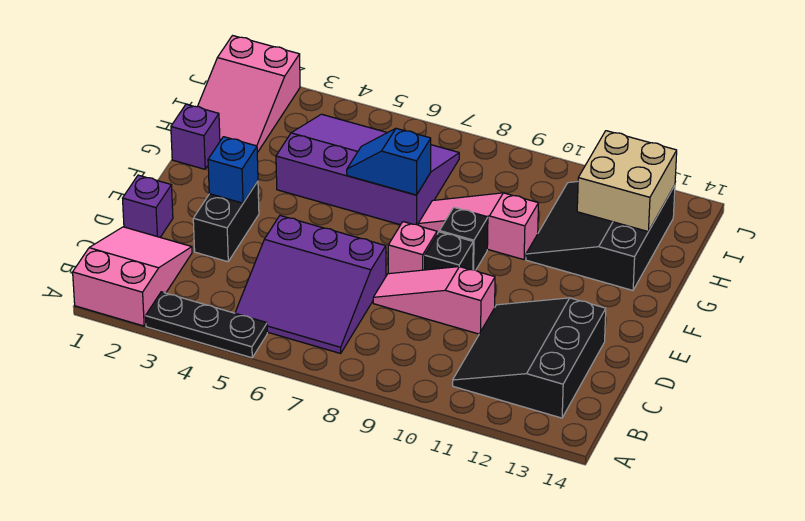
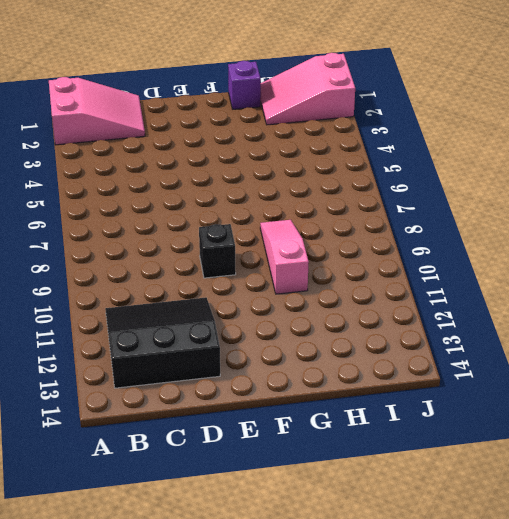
none -> black plate A3:A5 level 1
none -> purple slope B5:D7 level 1 top D
none -> purple brick D1 level 1

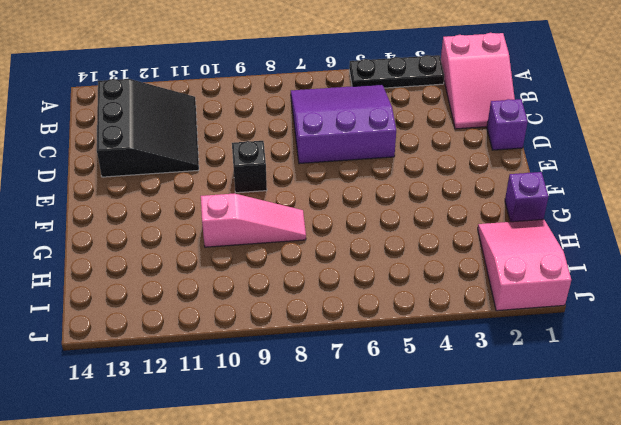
none -> black brick D3:E3 level 1
none -> pink slope D8:D10 level 1 top 10
none -> pink brick E8 level 1

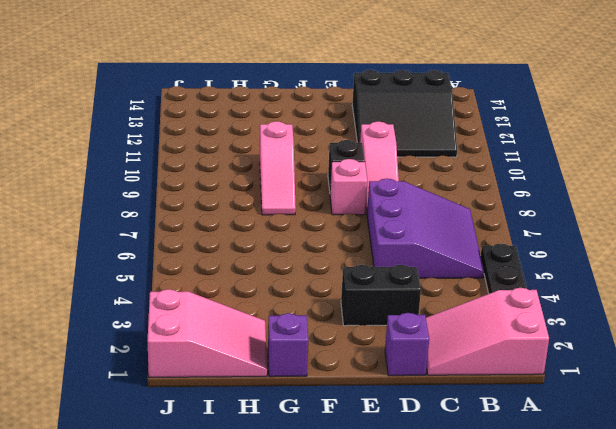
none -> black brick F9 level 1
none -> purple slope G4:I7 level 1 top G
none -> black slope G11:I13 level 1 top 13

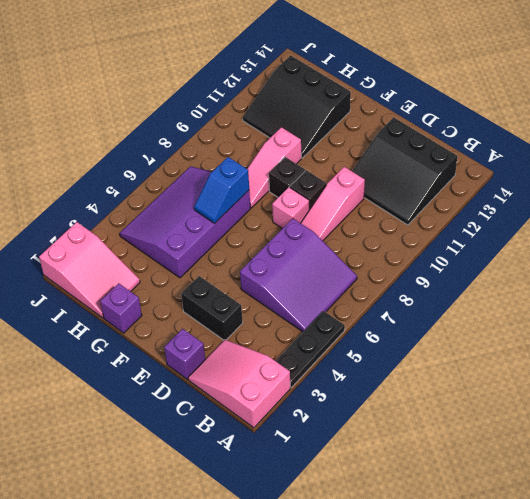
none -> blue brick E3 level 2
none -> tan brick H12:I13 level 2

